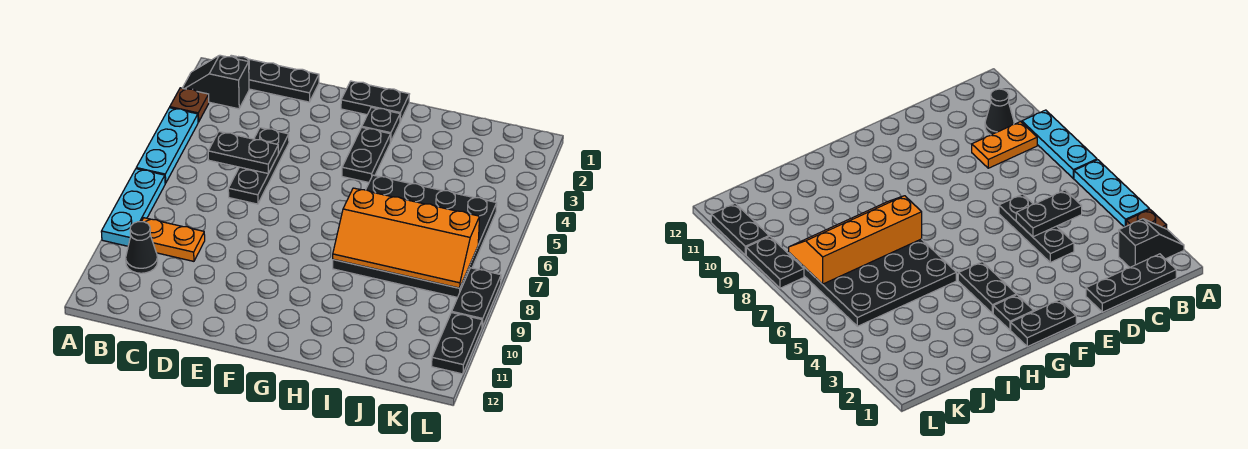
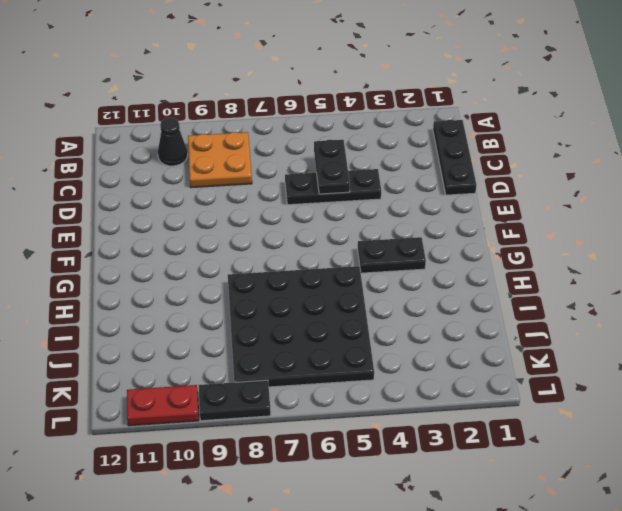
orange plate B8:C9 level 1 -> orange plate B9:C9 level 1
red plate L10:L11 level 1 -> black plate L10:L11 level 1
none -> black slope A2:B2 level 1 top B
none -> brown plate A3 level 1
none -> cyan plate A4:A6 level 1

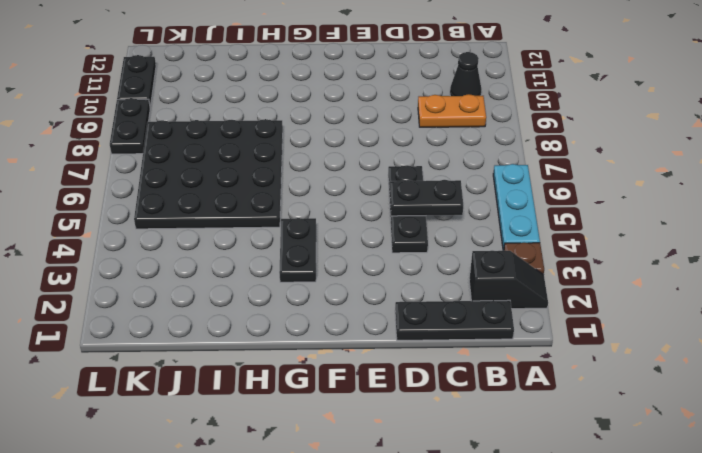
none -> cyan plate A7:A9 level 1
none -> black plate F1:G1 level 1
none -> black plate G2 level 1

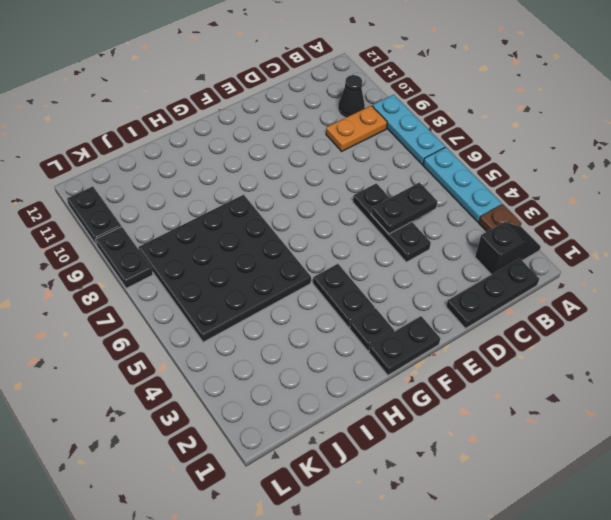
none -> orange slope H7:K8 level 2 top 7

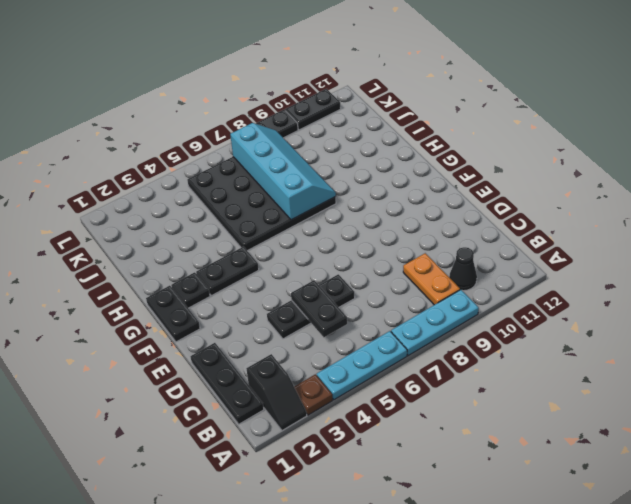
cyan slope H7:K8 level 2 top 7 -> orange slope H7:K8 level 2 top 7

